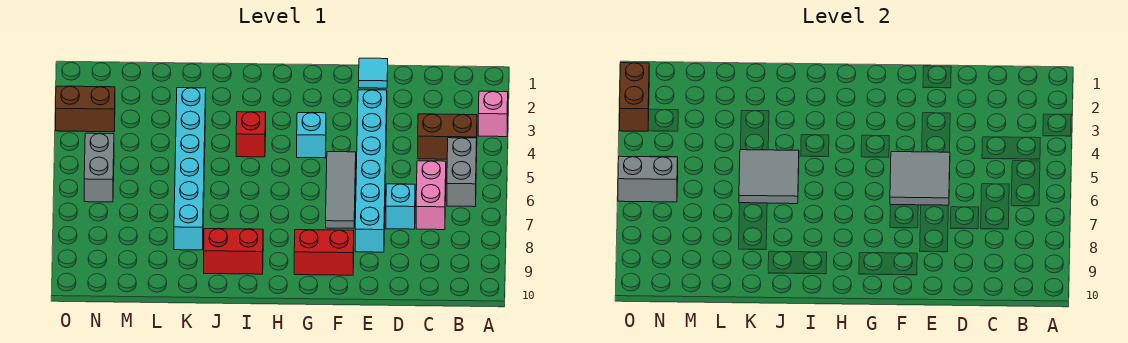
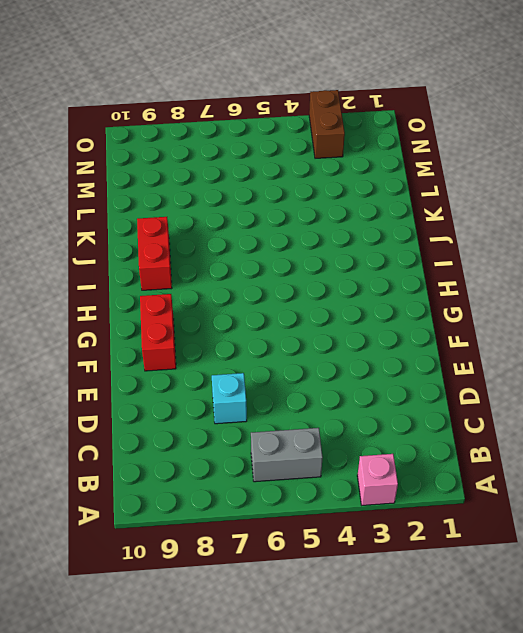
none -> brown brick B4:C4 level 1
none -> pink brick C6:C7 level 1
none -> cyan tile E1 level 1

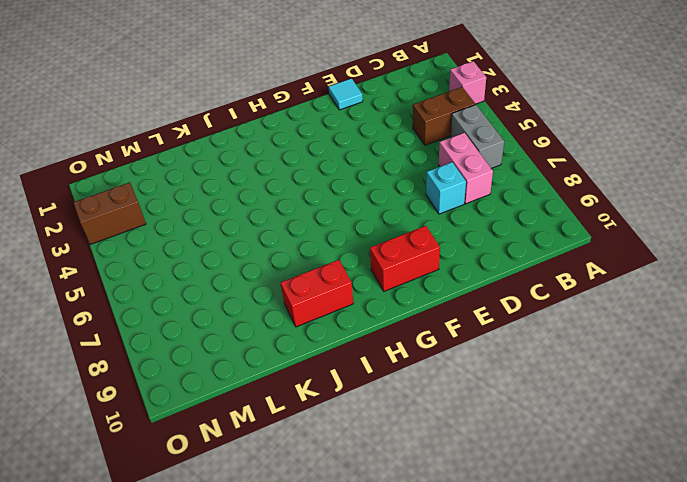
none -> cyan brick E3:E8 level 1
none -> grey tile F5:F7 level 1
none -> cyan brick G4 level 1

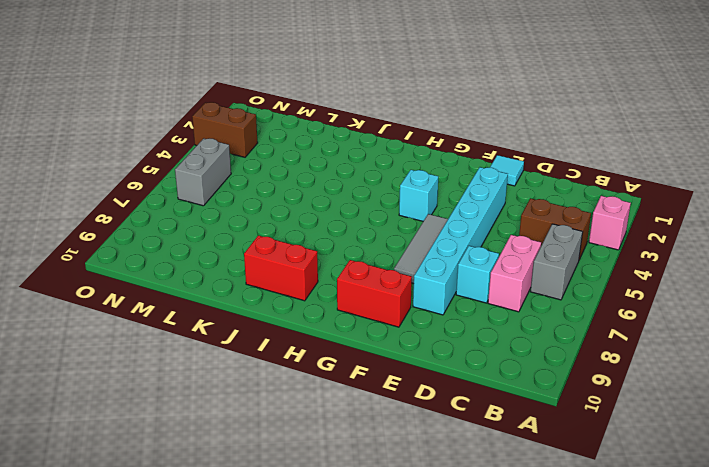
none -> red brick I4 level 1
none -> cyan brick K3:K8 level 1
none -> grey tile E5:F6 level 2

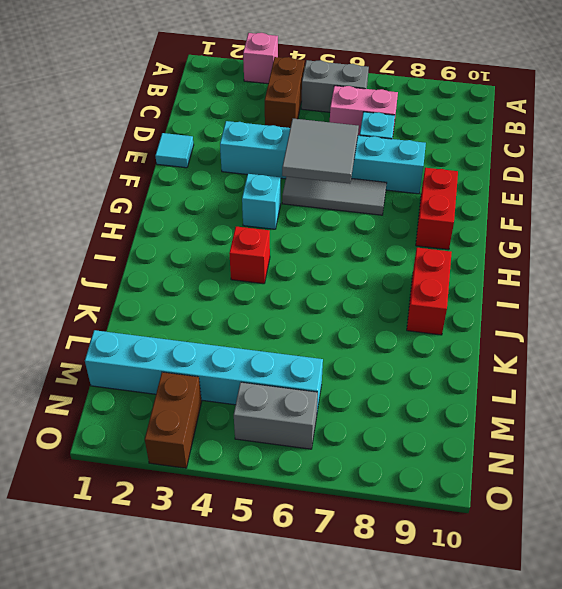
cyan brick M1:M6 level 1 -> cyan brick K3:K8 level 1
none -> grey tile J5:K6 level 2
none -> grey brick N6:O6 level 2
none -> brown brick O2:O3 level 2

